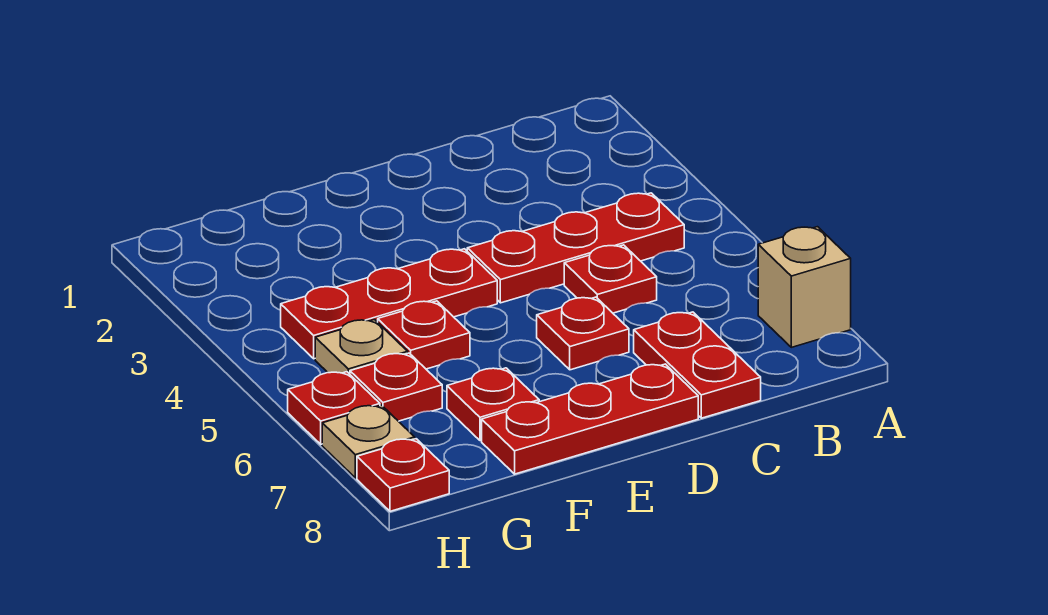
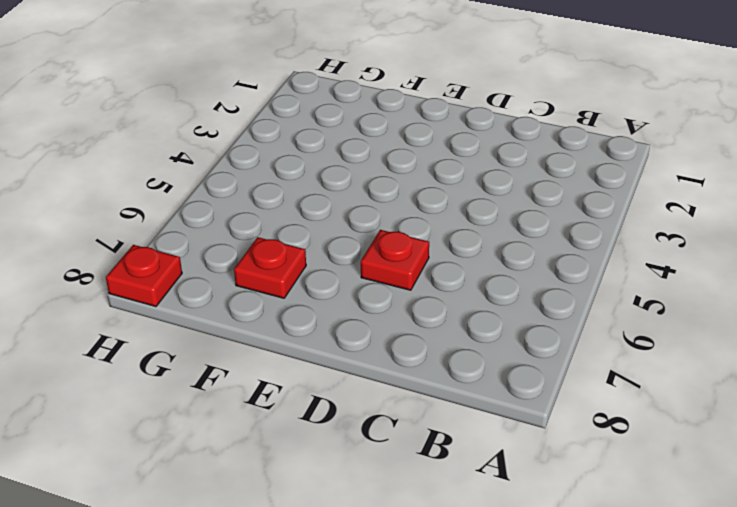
none -> tan brick A7 level 1
none -> red plate B4:D4 level 1
none -> red plate C5 level 1

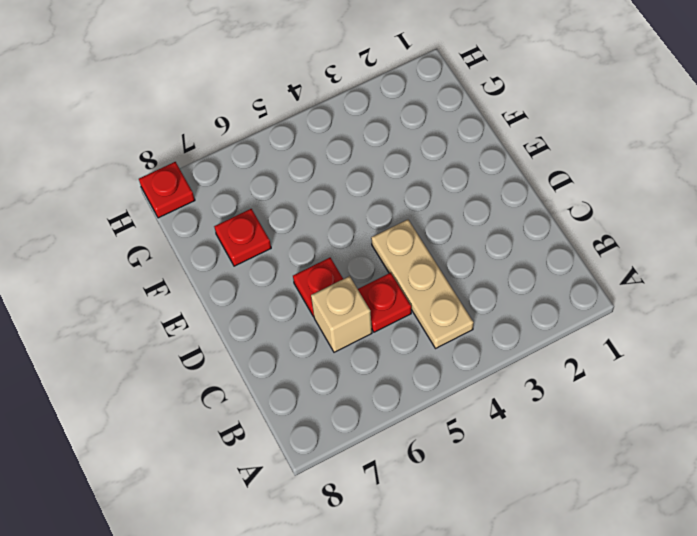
tan plate B4:D4 level 1 -> red plate B4:D4 level 1
tan brick C6 level 1 -> tan brick A7 level 1
none -> red plate C7:C8 level 1
none -> red plate D8:F8 level 1
none -> red plate E4:G4 level 1

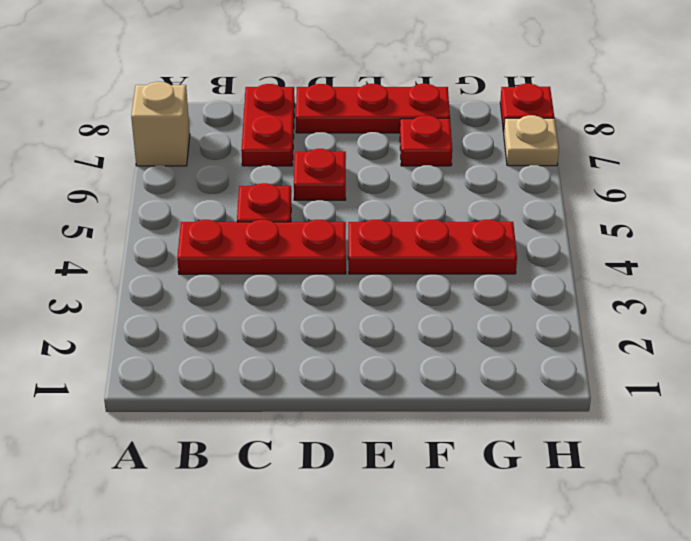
none -> red plate F5 level 1
none -> tan plate G5 level 1
none -> red plate G6 level 1

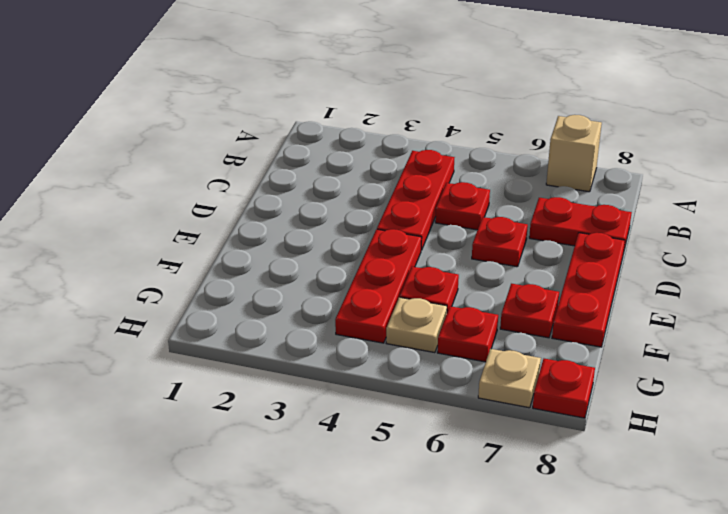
none -> red plate H6 level 1

